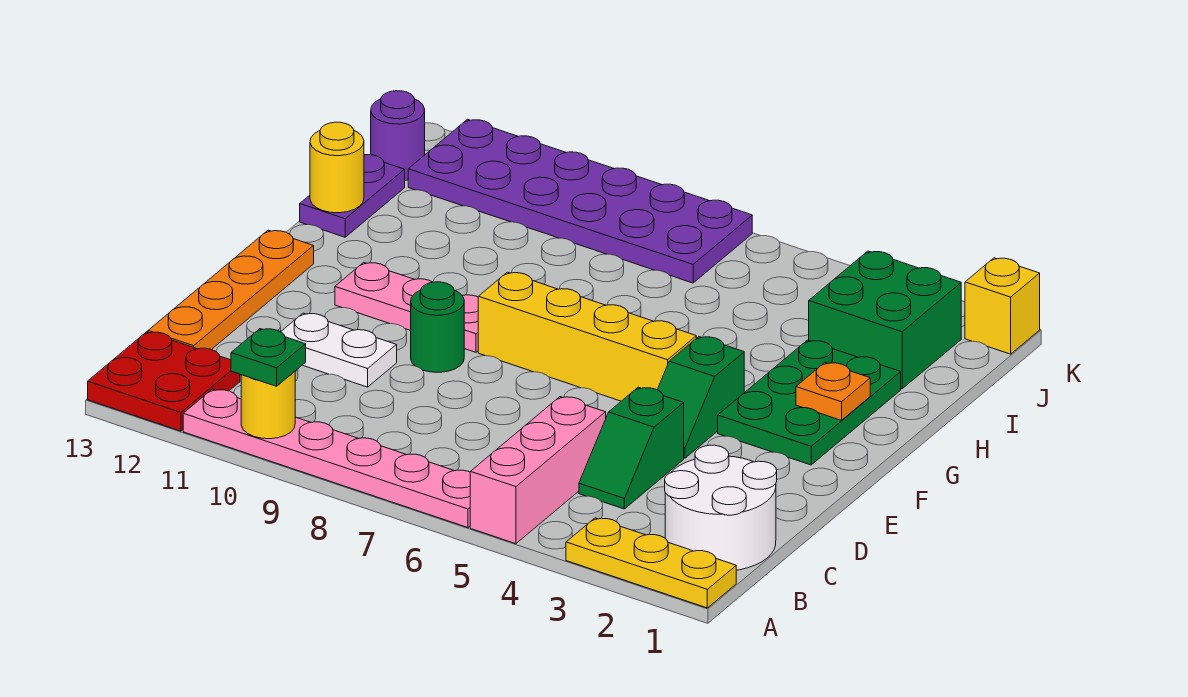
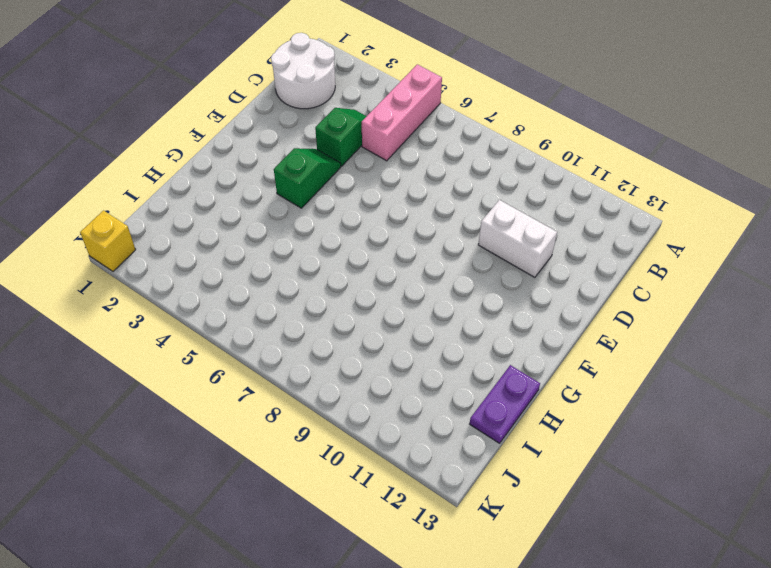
white brick D10:D11 level 1 -> white plate D10:D11 level 1
none -> yellow plate A1:A3 level 1
none -> pink plate A6:A11 level 1
none -> red plate A12:B13 level 1

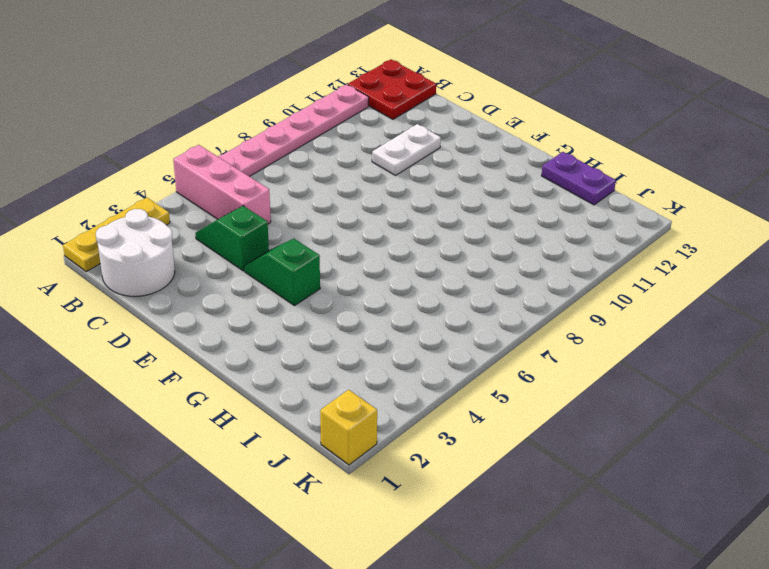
none -> orange plate C13:F13 level 1
none -> green round brick E9 level 1
none -> green plate F2:H3 level 1

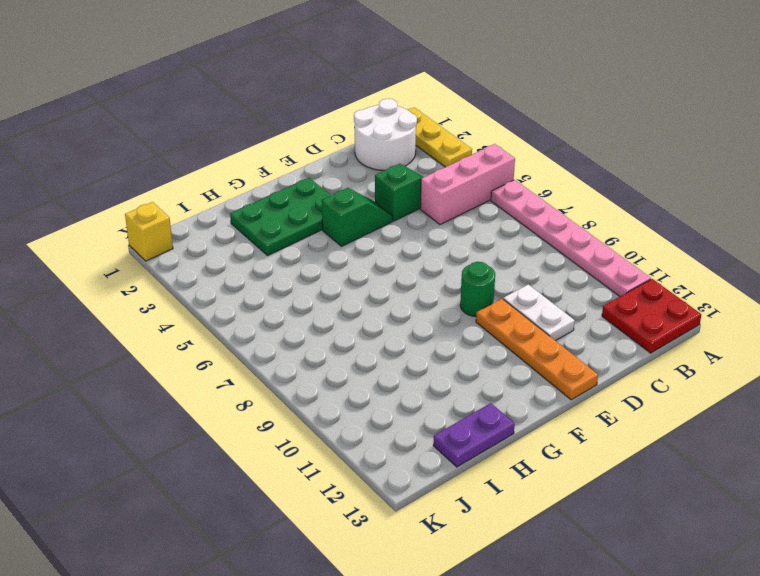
orange plate E10:E13 level 1 -> orange plate C13:F13 level 1
none -> yellow brick F5:F8 level 1
none -> pink plate F9:F11 level 1
none -> green brick I2:J3 level 1

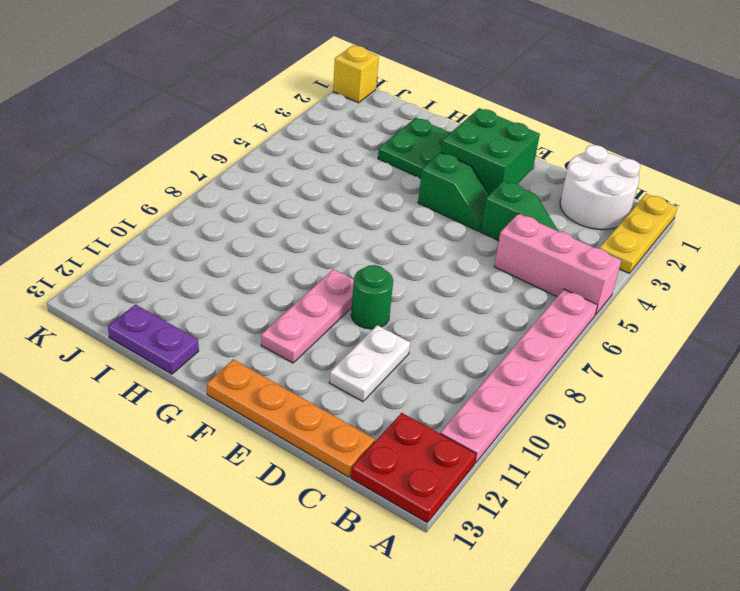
green brick E2:F3 level 2 -> green brick I2:J3 level 1
none -> yellow brick F5:F8 level 1
none -> purple plate J7:K12 level 1
none -> purple round brick J13 level 1

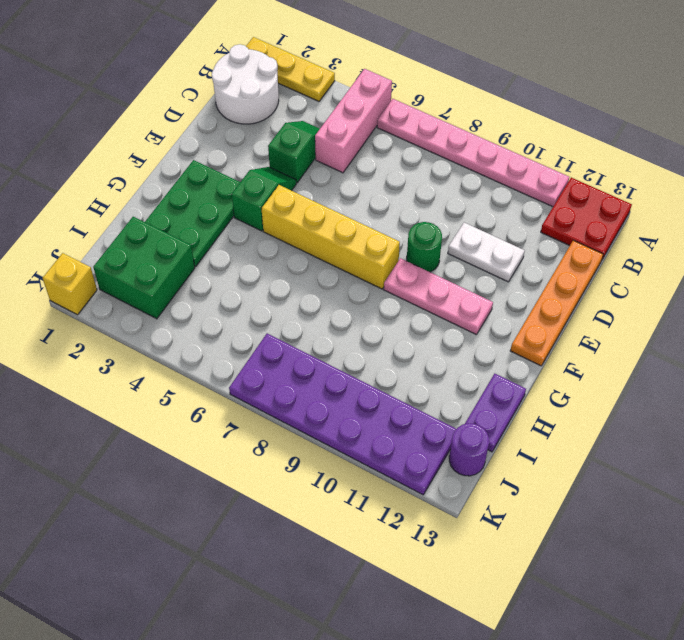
none -> yellow round brick A10 level 2
none -> orange plate G2 level 2
none -> yellow round brick H13 level 2

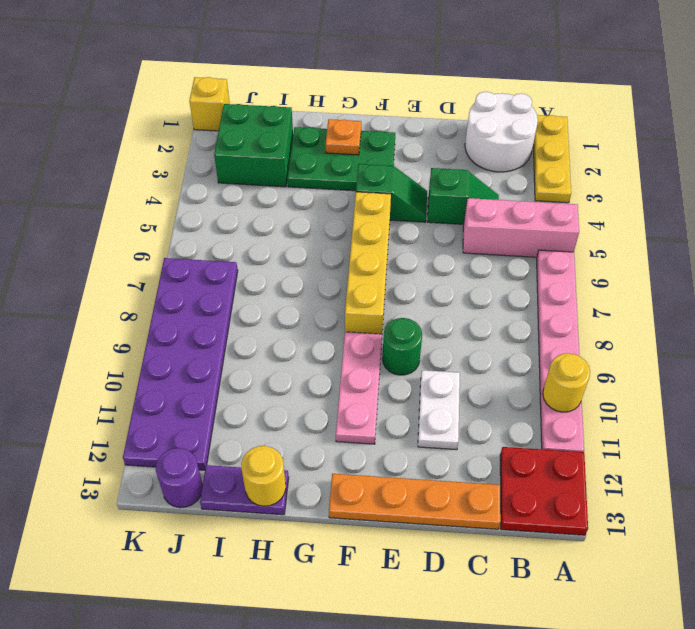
none -> green plate A10 level 3

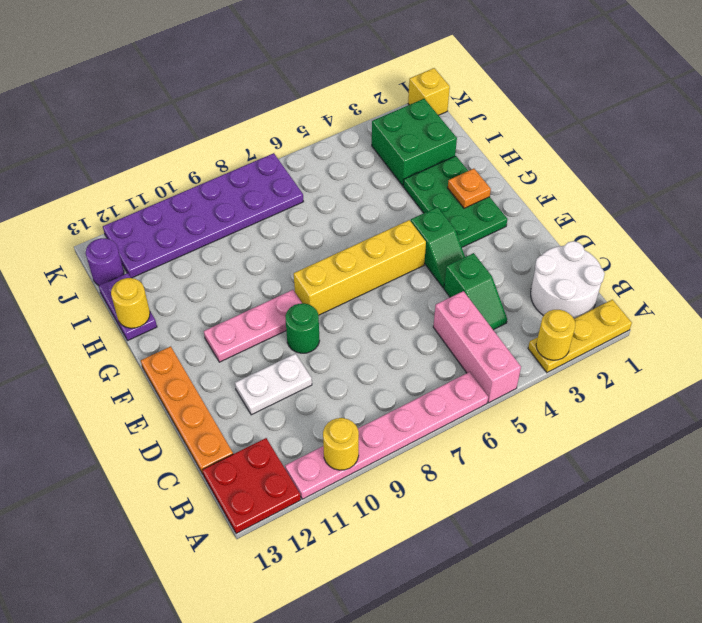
yellow round brick A3 level 2 -> none
none -> green plate A10 level 3

